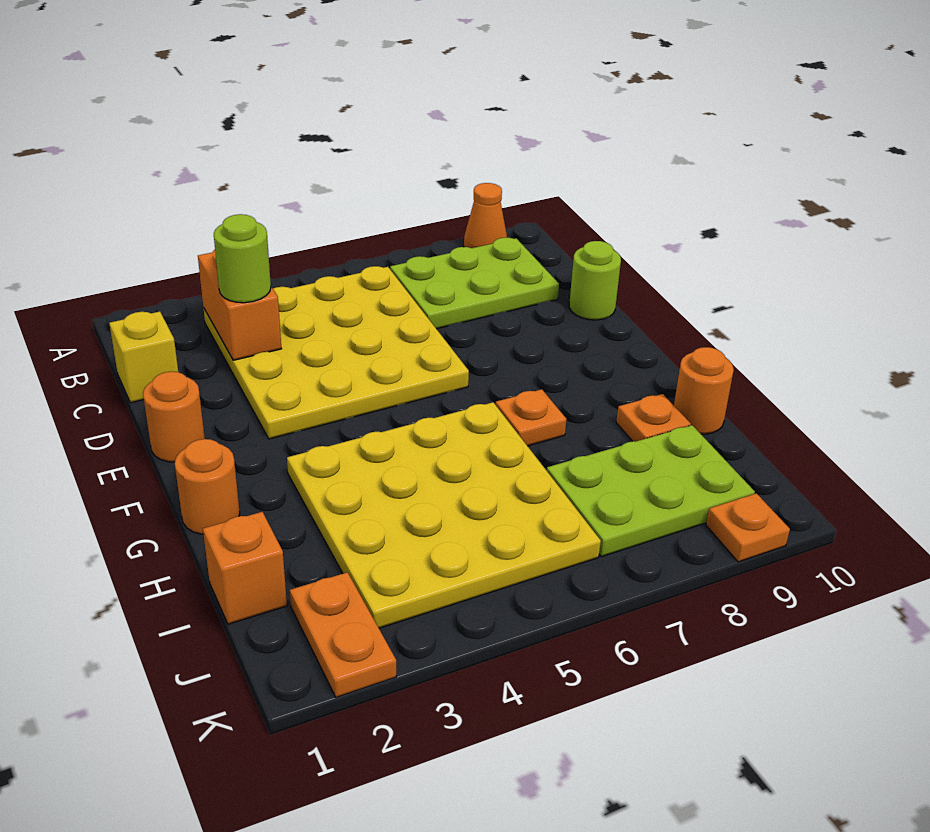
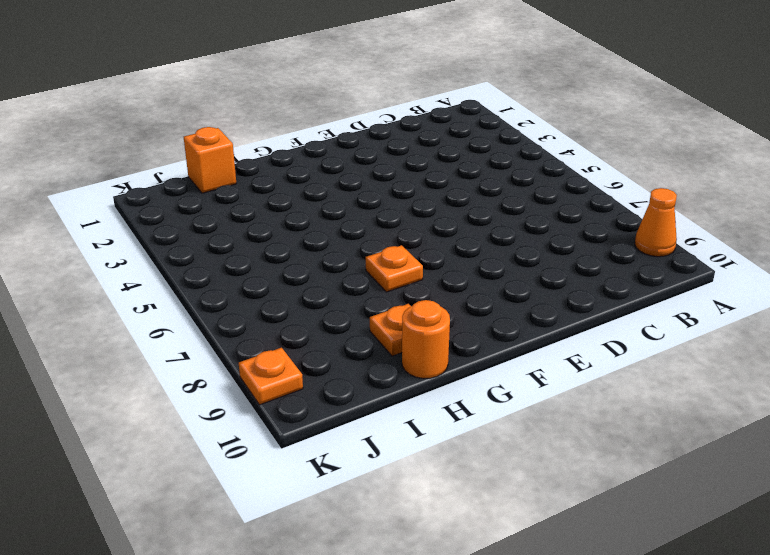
none -> yellow plate B3:E6 level 1
none -> lime plate B7:C9 level 1
none -> yellow brick C1 level 1

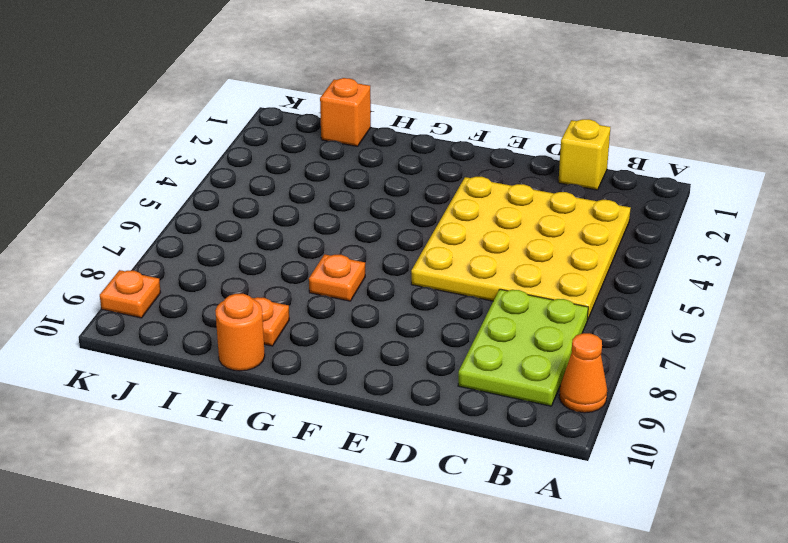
none -> lime round brick D10 level 1
none -> orange round brick E1 level 1
none -> orange round brick G1 level 1

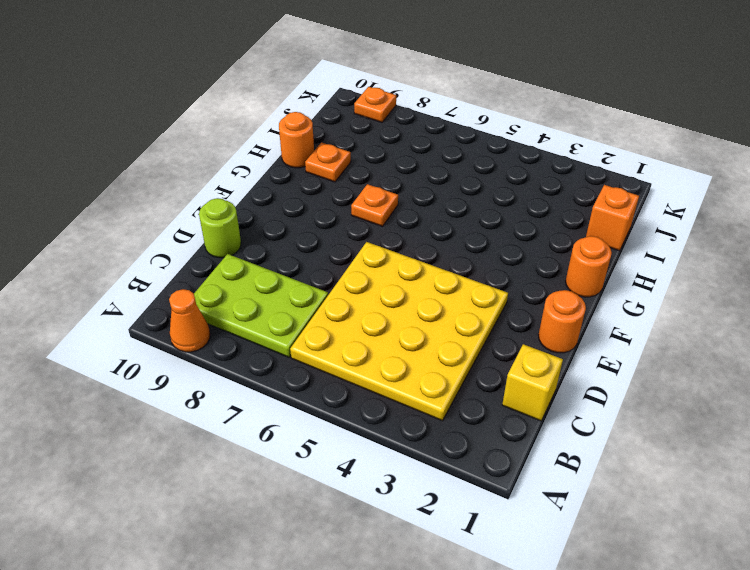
none -> yellow plate G3:J6 level 1
none -> lime plate I7:J9 level 1
none -> orange plate J2:K2 level 1

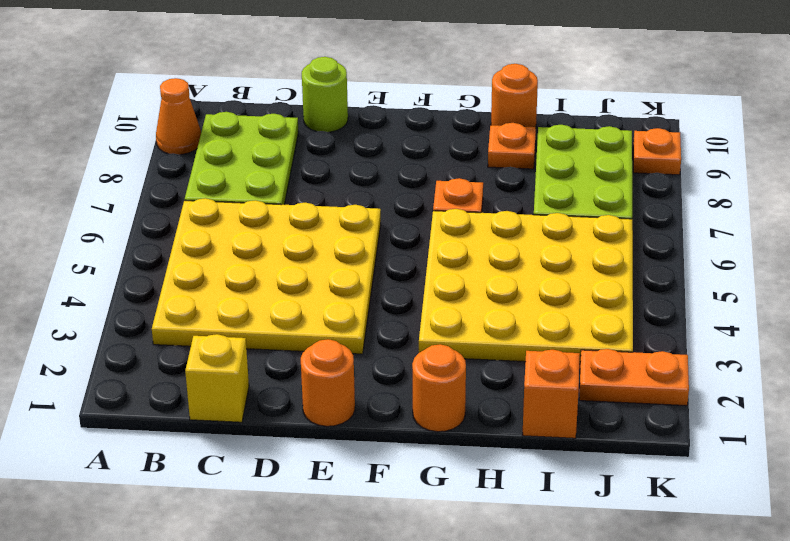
none -> orange brick B3:C3 level 2
none -> lime round brick C3 level 3

